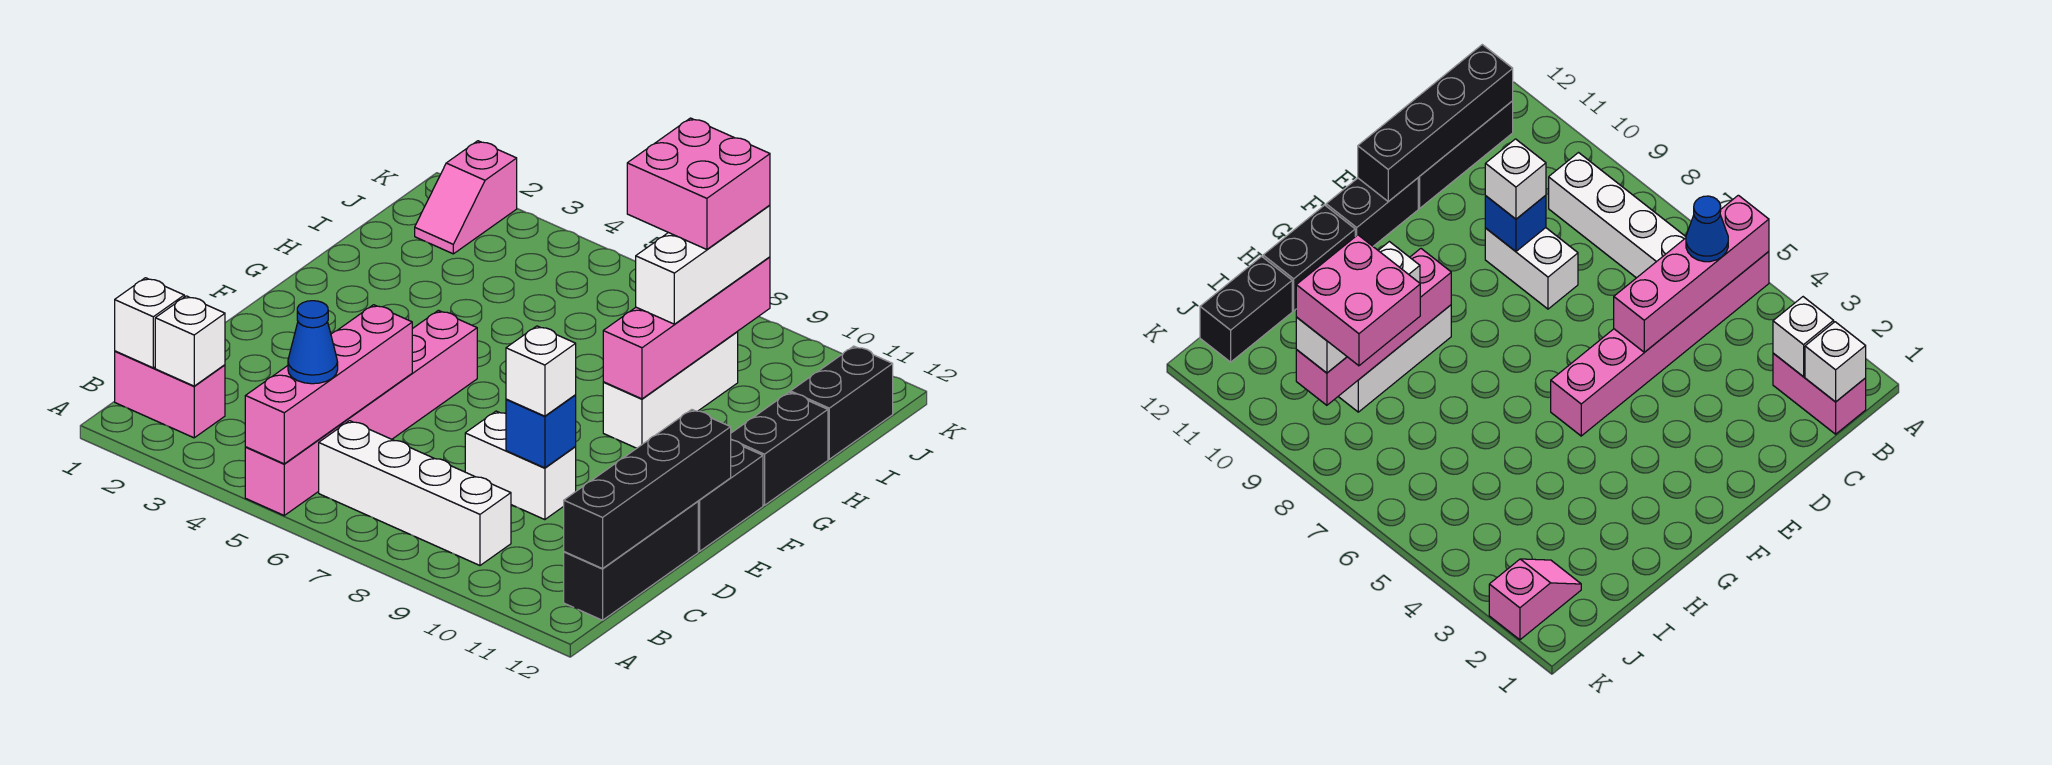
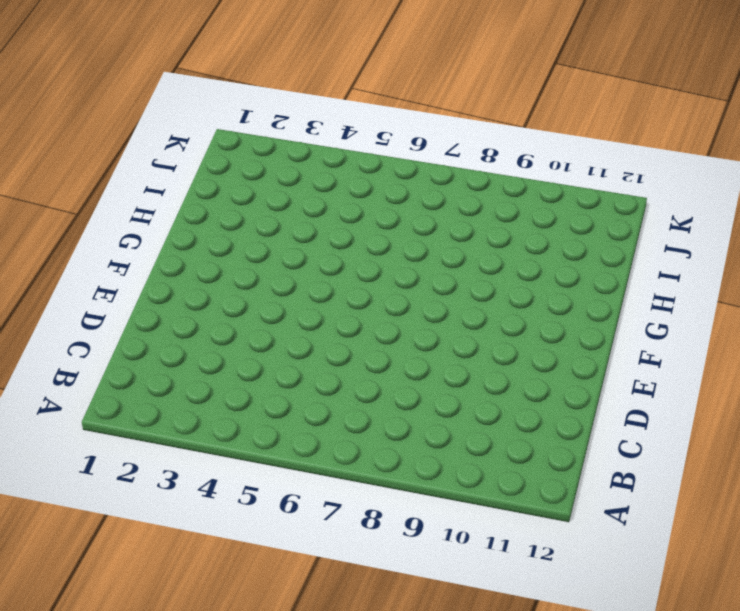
none -> pink brick A5:F5 level 1
none -> pink brick B1:B2 level 1
none -> white brick B6:B9 level 1

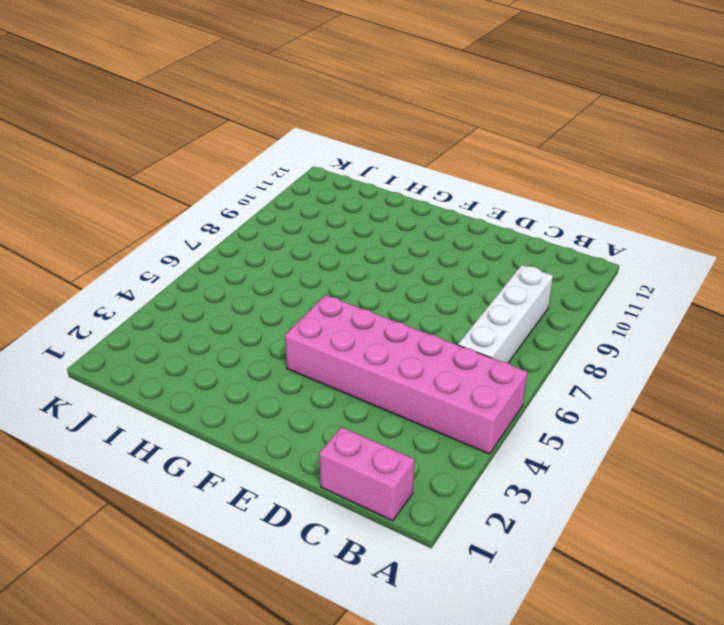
pink brick A4:F5 level 1 -> pink brick A5:F5 level 1
pink brick B1:C1 level 1 -> pink brick B1:B2 level 1
none -> black brick B12:D12 level 1
none -> white brick D8:D9 level 1
none -> black brick E12:F12 level 1

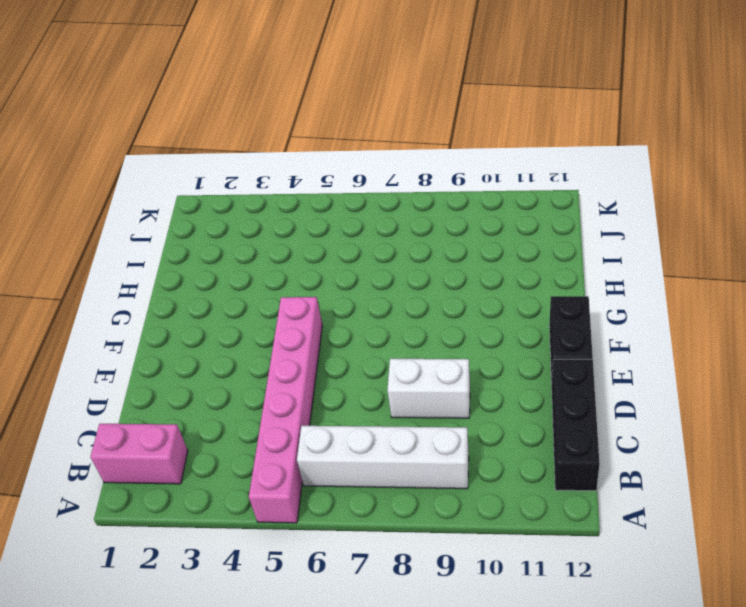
none -> white brick G9:I9 level 1
none -> black brick G12:H12 level 1
none -> black brick I12:J12 level 1

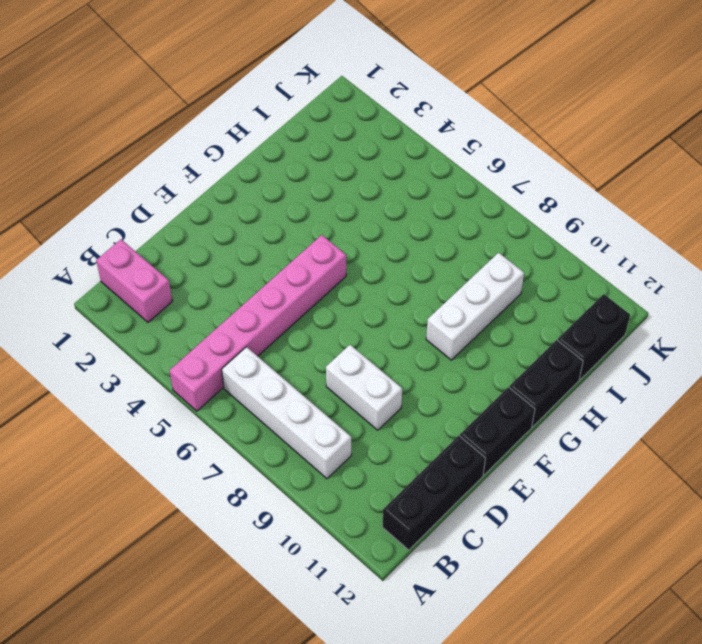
none -> pink slope J2:K2 level 1 top K
none -> pink brick A5:D5 level 2
none -> white brick B1 level 2

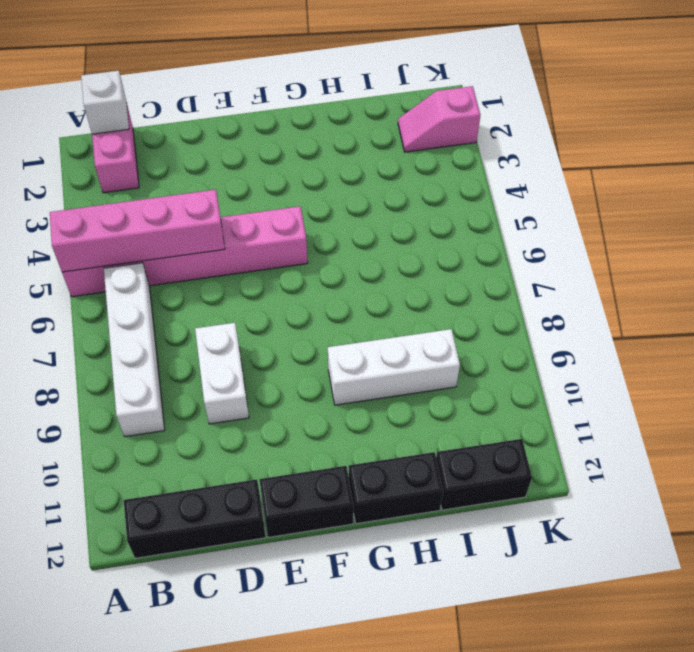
none -> white brick B2 level 2
none -> black brick B12:E12 level 2
none -> blue brick D9 level 2

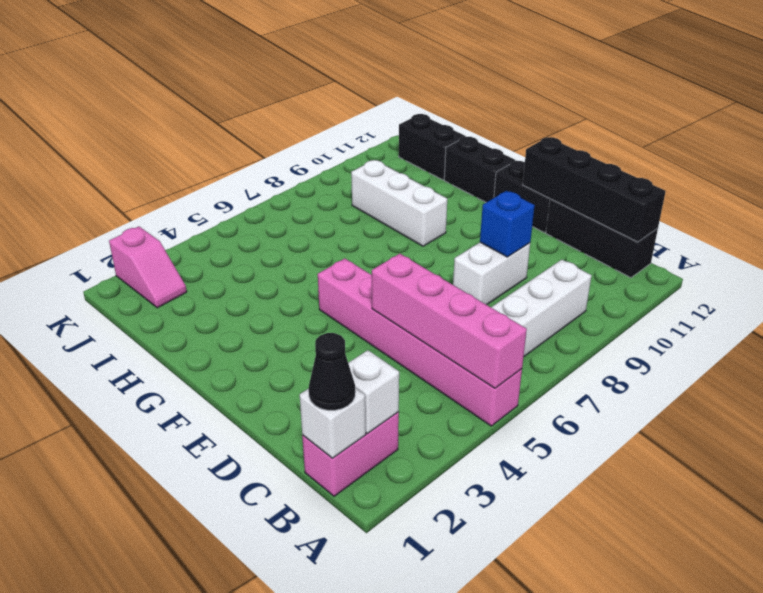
black cone B1 level 3 -> none
none -> pink brick G9:J9 level 2
none -> blue cone B5 level 3
none -> white brick D9 level 3

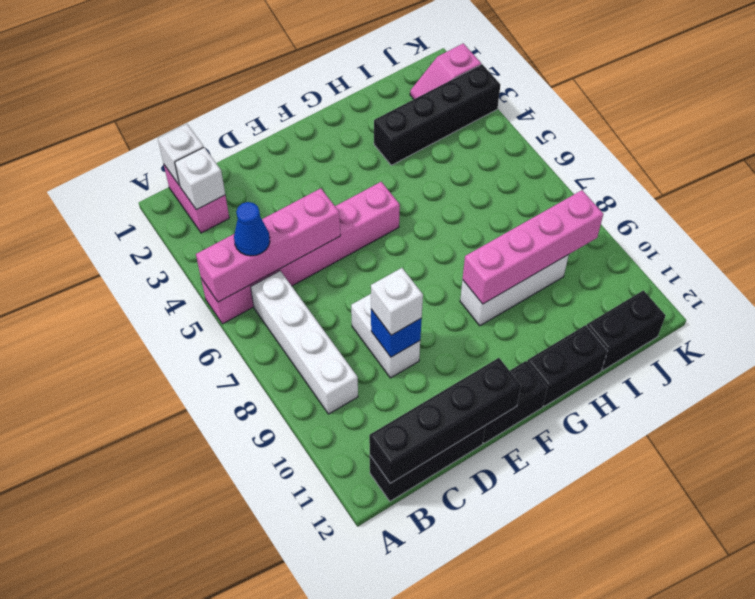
black brick H3:K3 level 1 -> none
none -> white brick H9:J9 level 3
none -> pink brick I8:J9 level 4

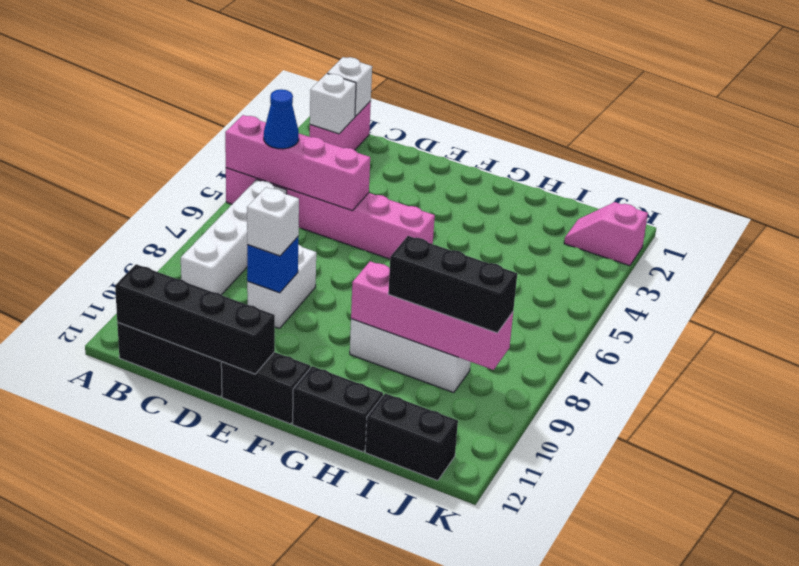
black brick H9:J9 level 3 -> white brick H9:J9 level 3
none -> pink brick I8:J9 level 4

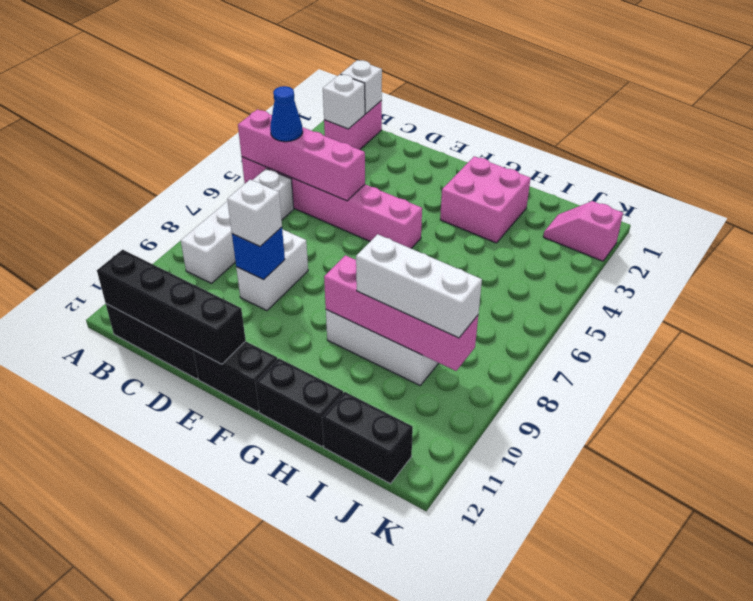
pink brick G2:H3 level 1 -> pink brick I8:J9 level 4

